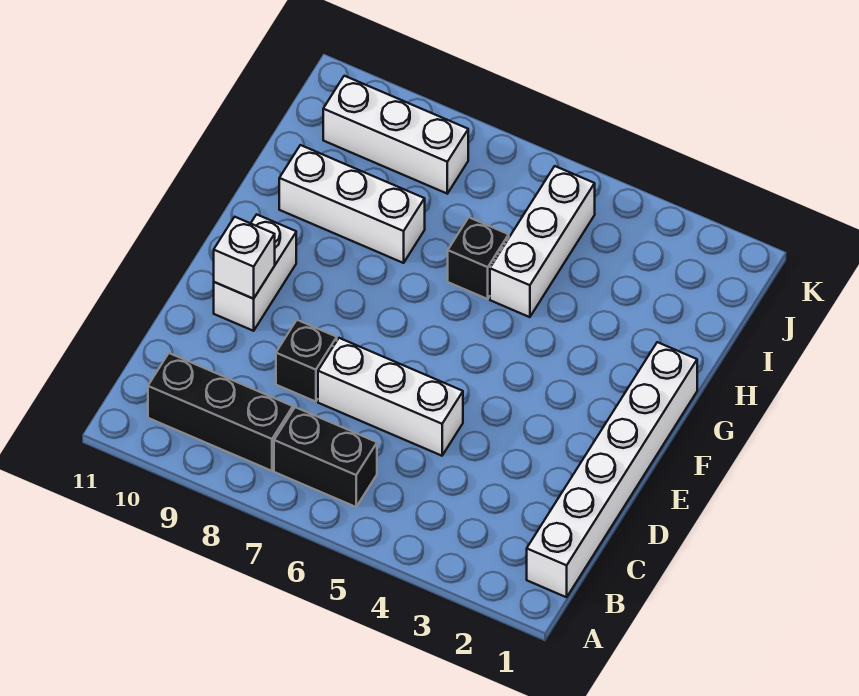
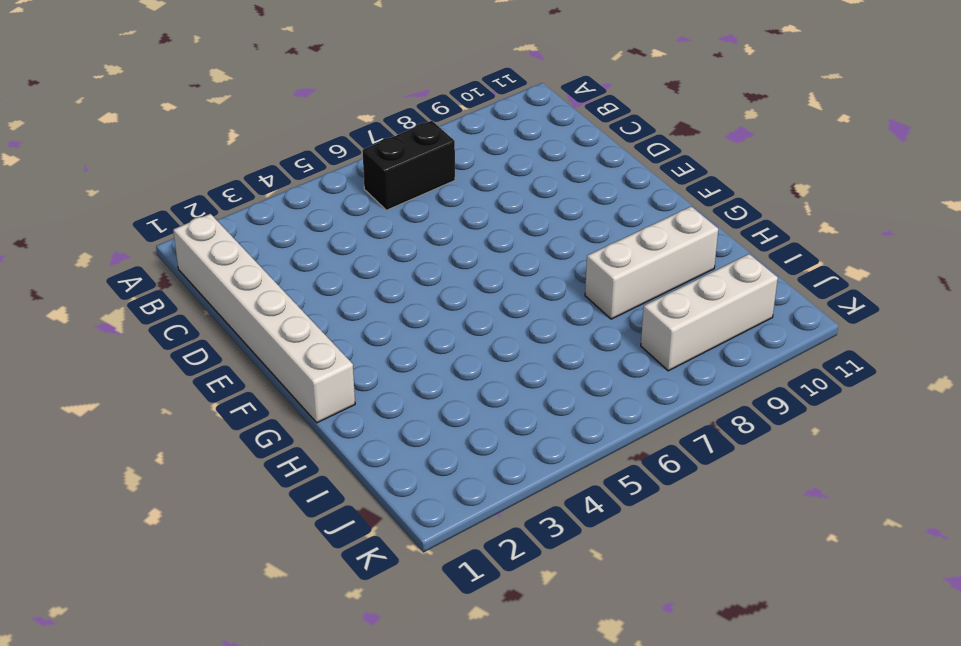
none -> black brick B8:B10 level 1
none -> white brick D5:D7 level 1

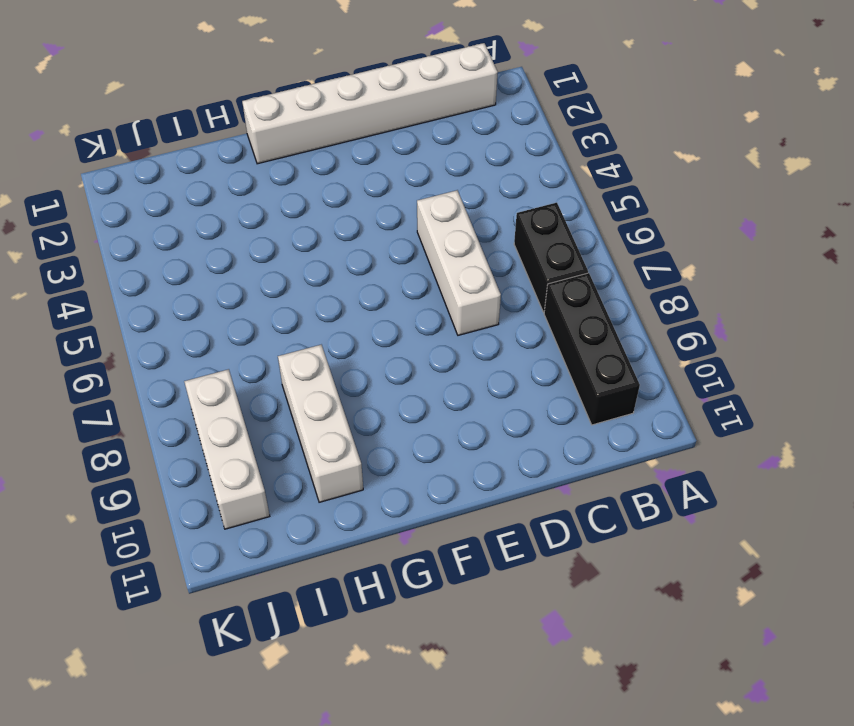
none -> black brick D8 level 1
none -> white brick E10:F10 level 1

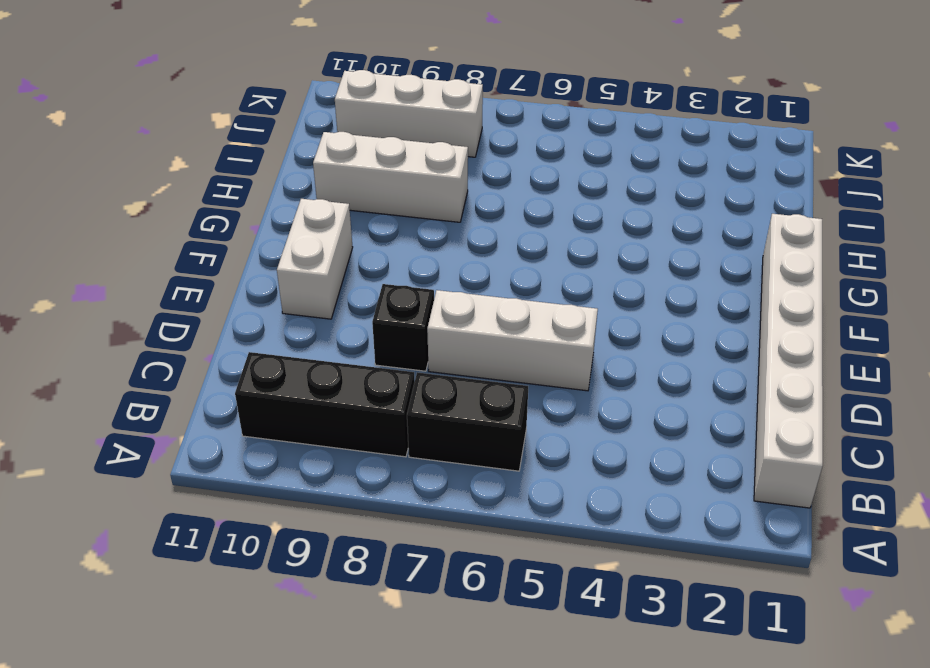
none -> white brick H5:J5 level 1
none -> black brick H6 level 1

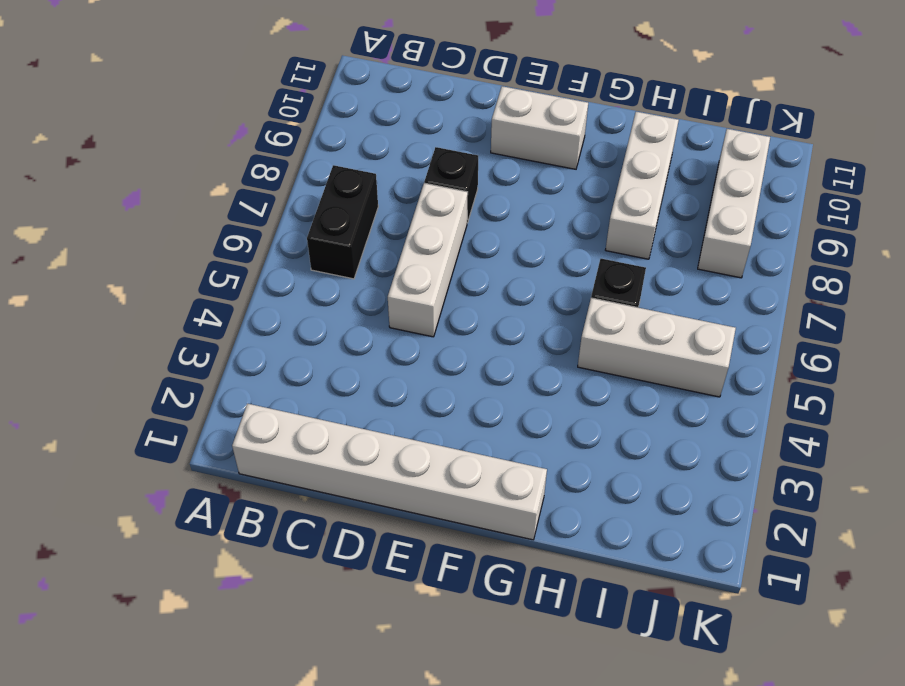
none -> black brick B8:B10 level 1
none -> white brick E10 level 2

